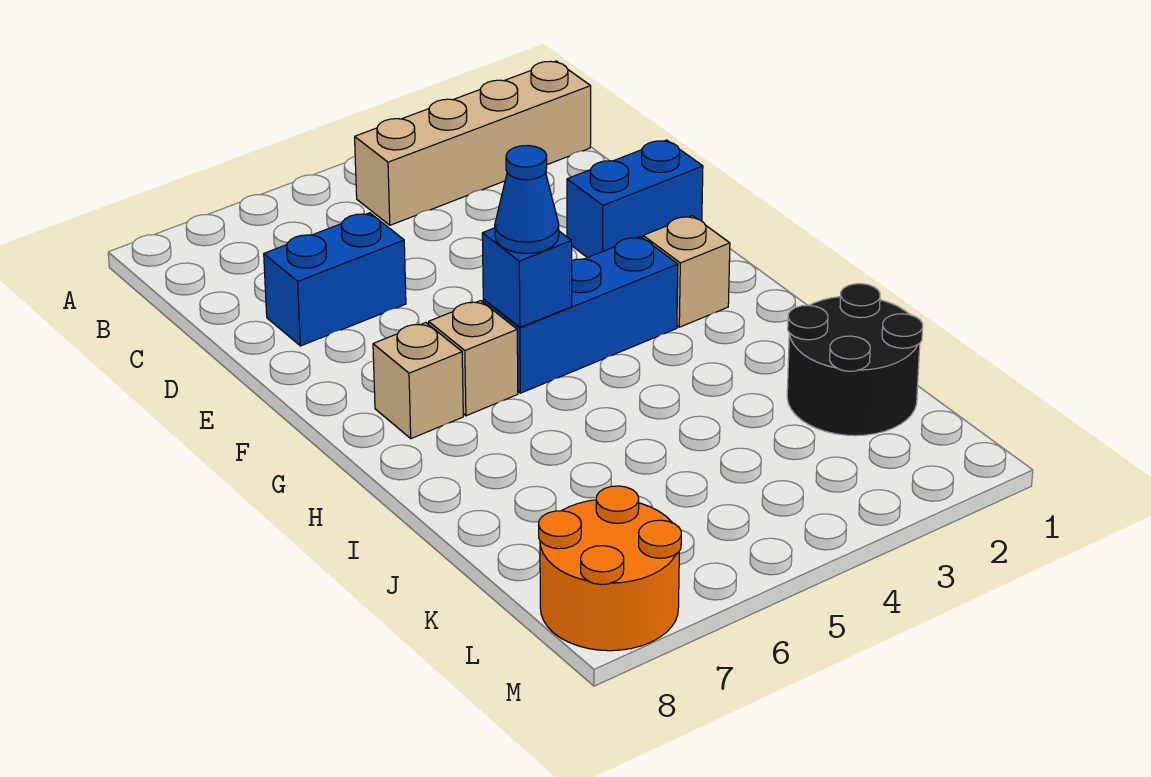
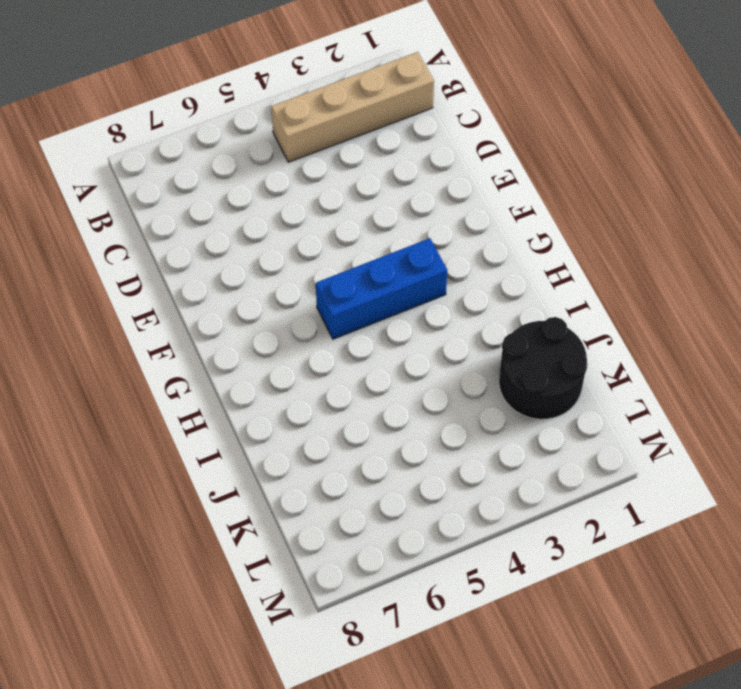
none -> blue brick D6:D7 level 1
none -> blue brick E1:E2 level 1

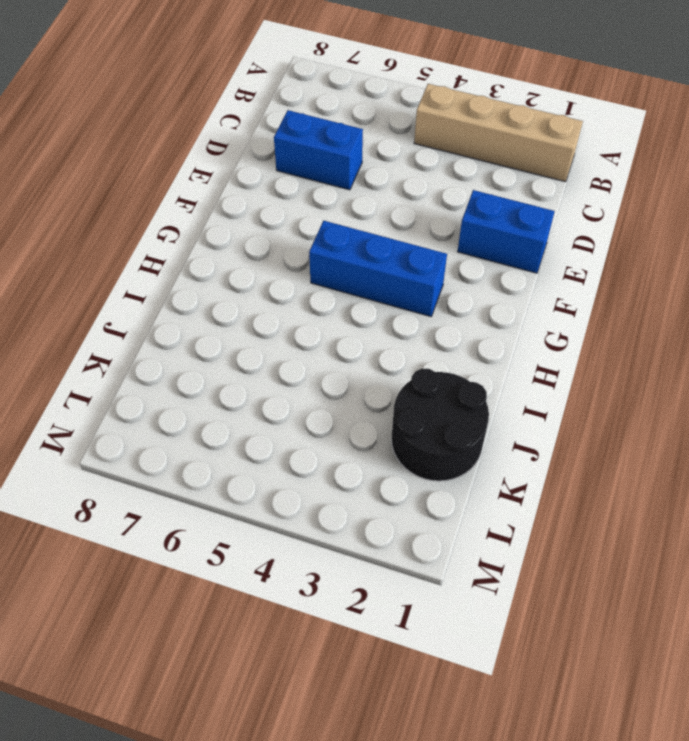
none -> tan brick G2 level 1
none -> tan brick G6 level 1

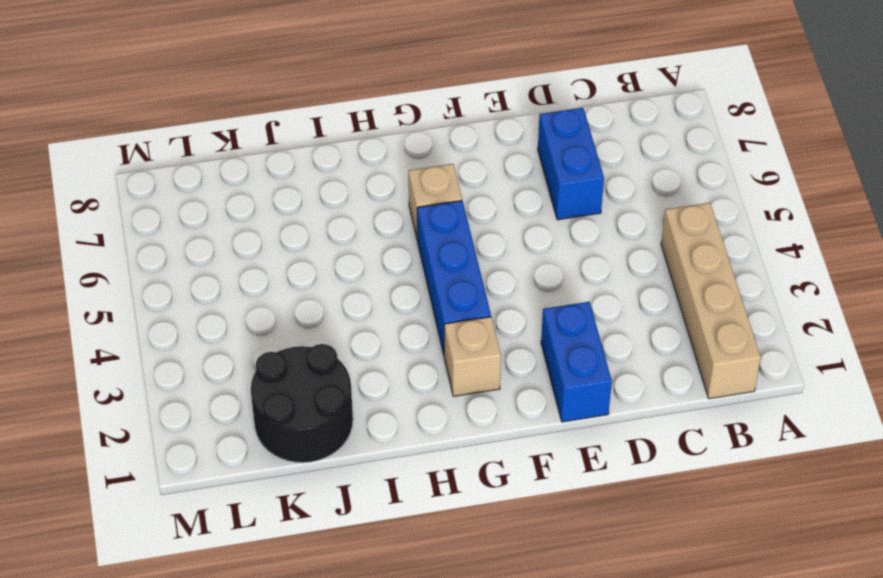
none -> tan brick G7 level 1
none -> orange round brick L7:M8 level 1

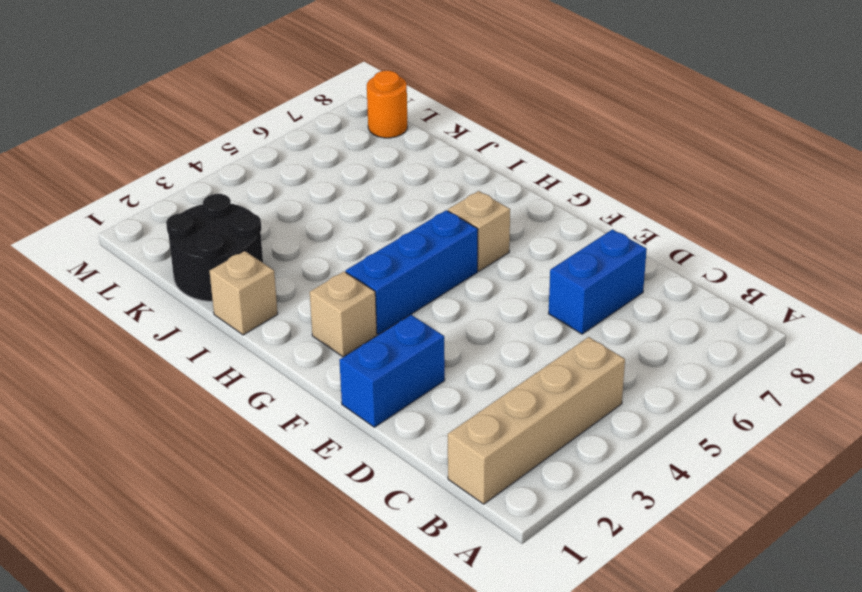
tan brick I1 level 1 -> tan brick G7 level 1
orange round brick L8 level 1 -> orange round brick L7:M8 level 1
none -> blue brick G5 level 2
none -> blue cone G5 level 3

